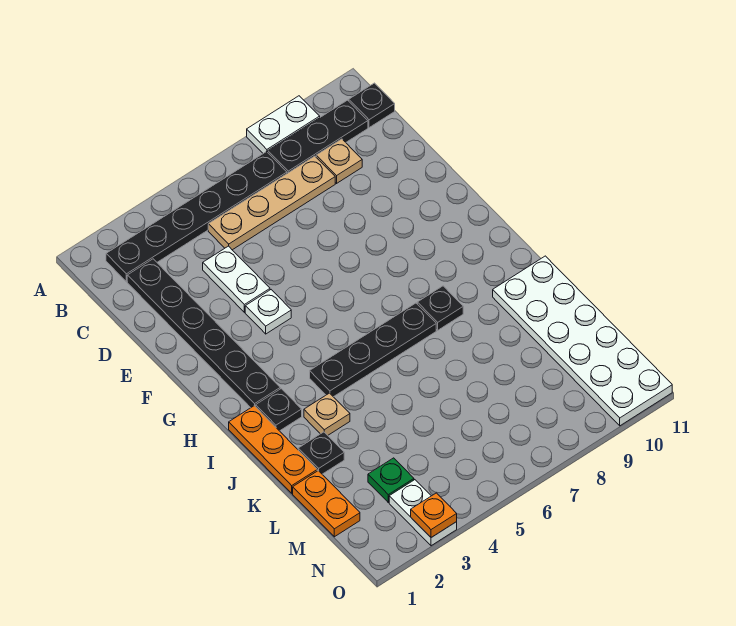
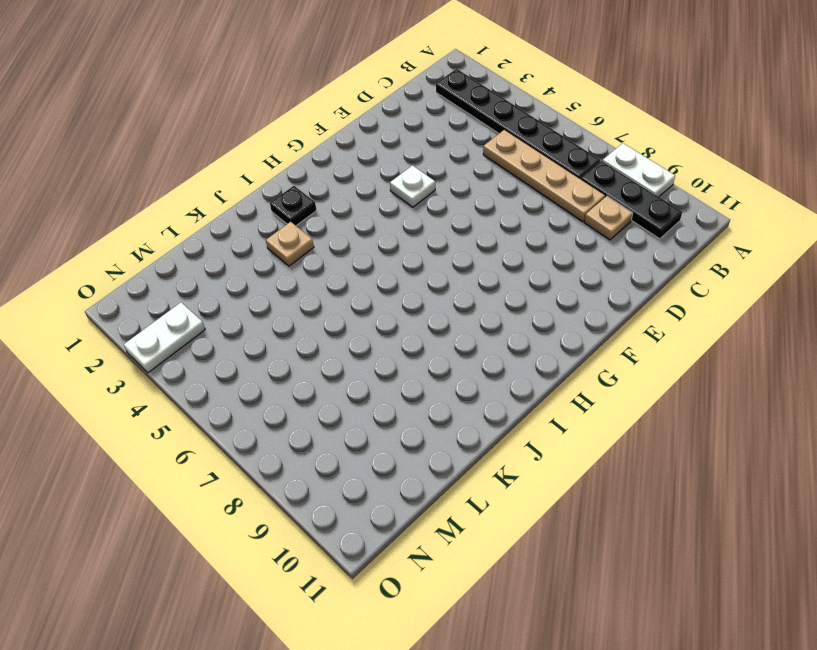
none -> black plate B11 level 1
none -> black plate C2:H2 level 1
none -> white plate D4:E4 level 1

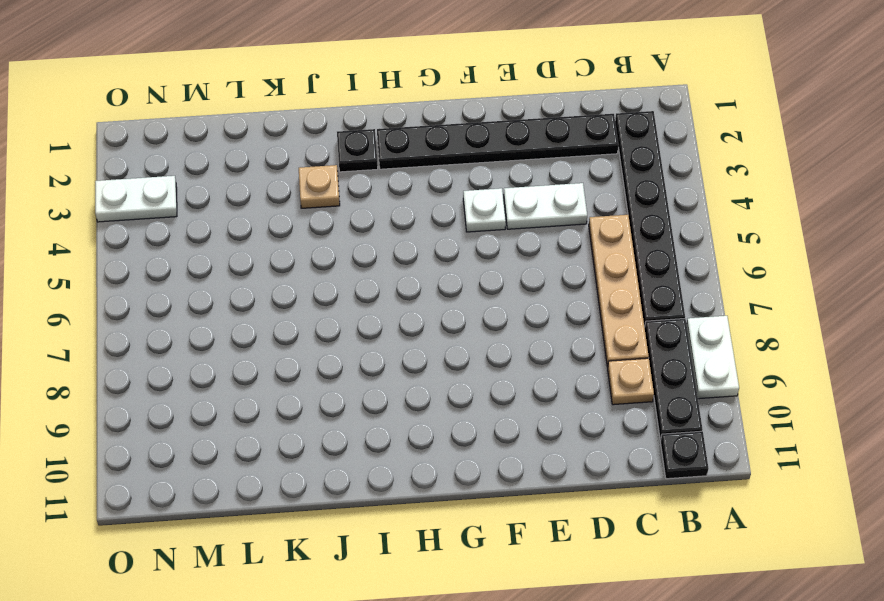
none -> orange plate I1:K1 level 1
none -> black plate I4:I7 level 1
none -> black plate I8 level 1

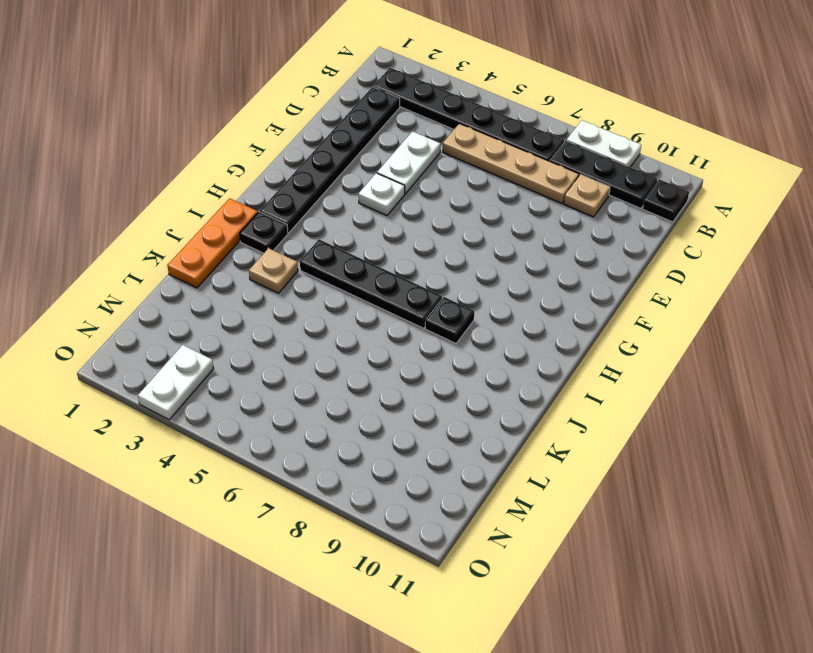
none -> white plate J10:O11 level 1
none -> black plate K2 level 1
none -> orange plate L1:M1 level 1

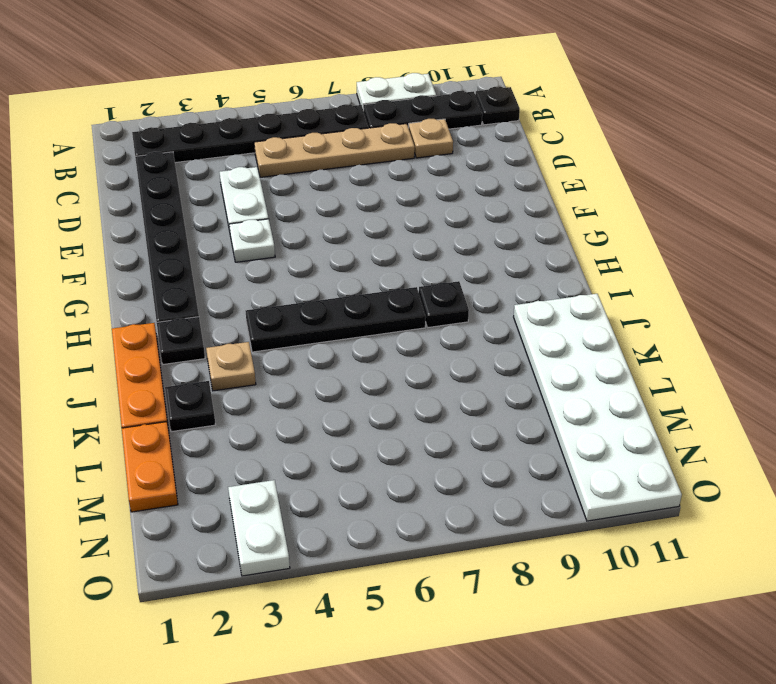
none -> green plate M3 level 1
none -> orange plate O3 level 2

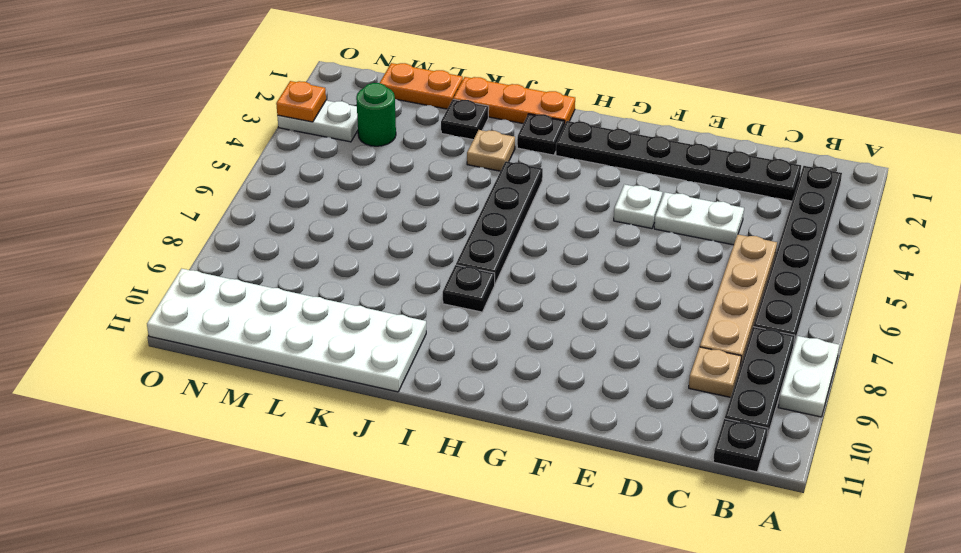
green round brick M3 level 1 -> green plate M3 level 1

